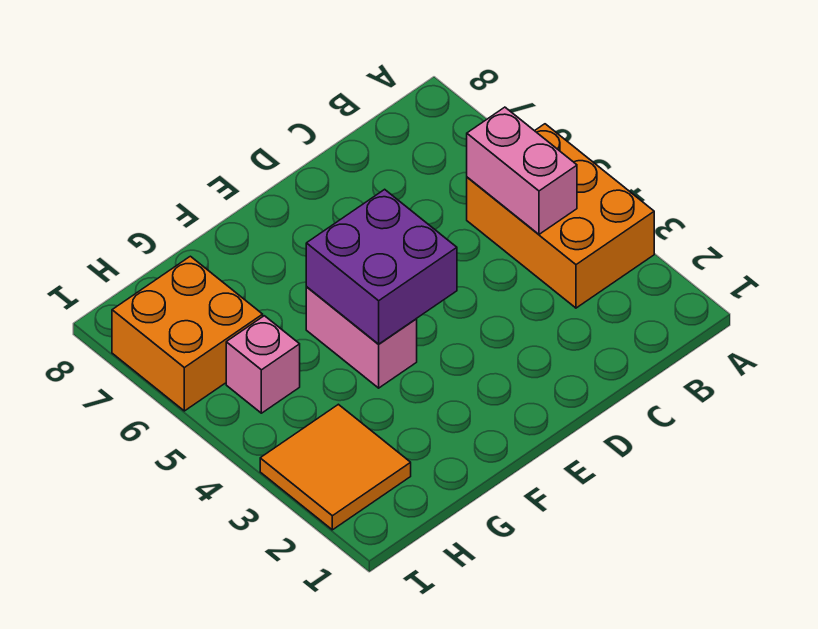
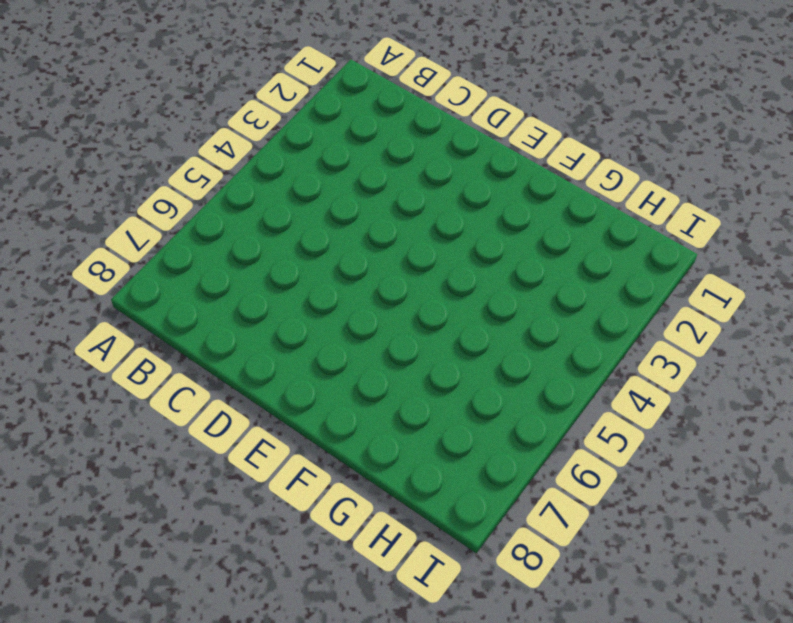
none -> orange brick A3:B5 level 1
none -> pink brick F4:F5 level 1

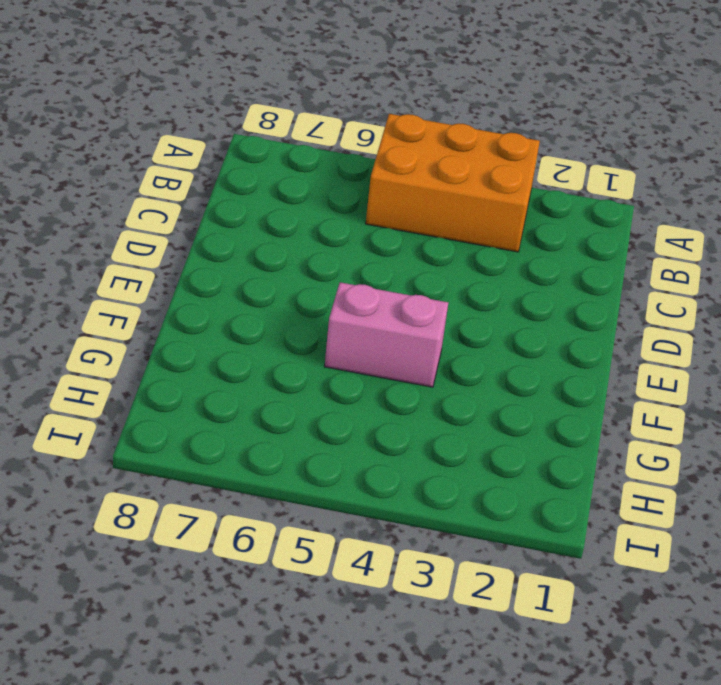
none -> orange tile H2:I3 level 1
none -> pink brick H5 level 1

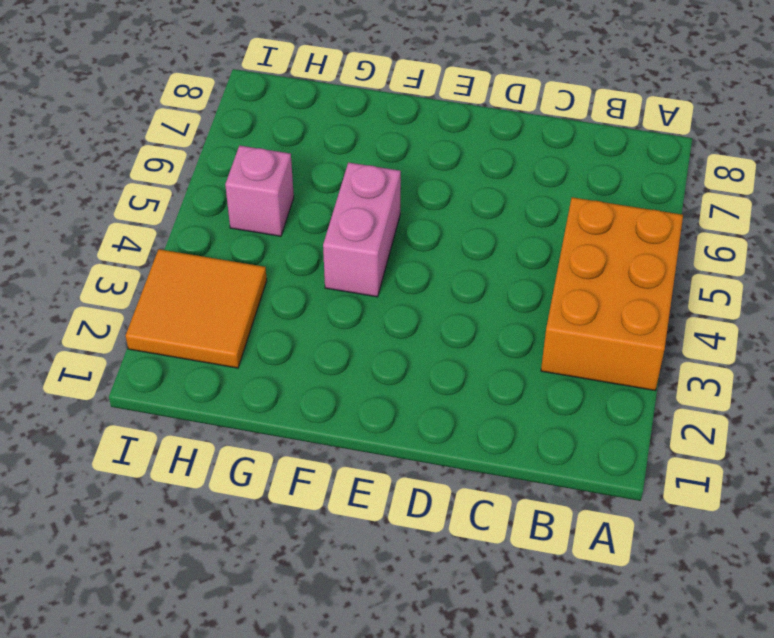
none -> orange brick H6:I7 level 1
none -> pink brick B4:B5 level 2

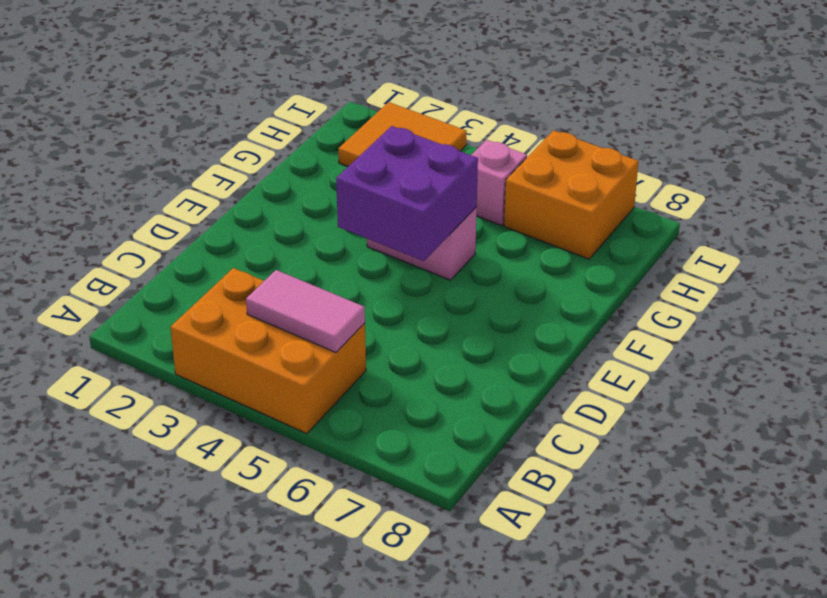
pink tile B4:B5 level 2 -> pink brick B4:B5 level 2

